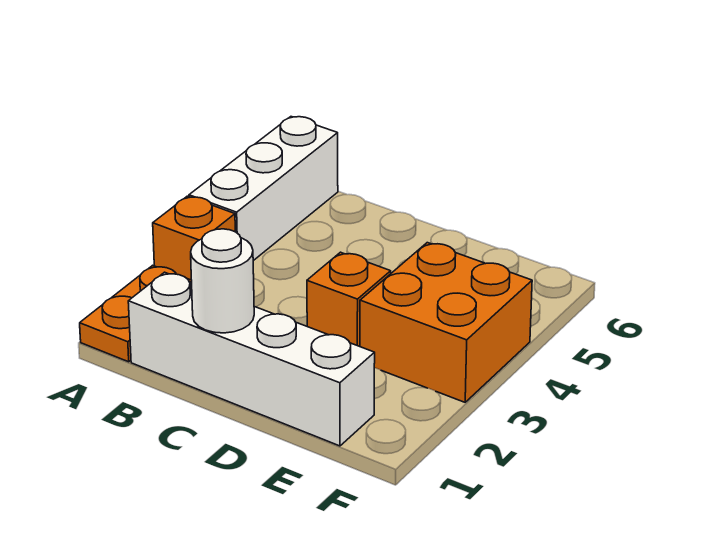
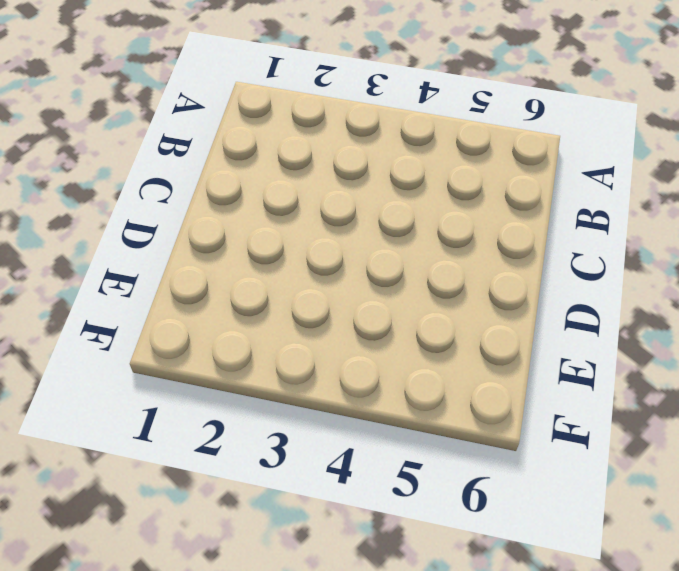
none -> orange plate A1:A2 level 1
none -> orange brick A3 level 1

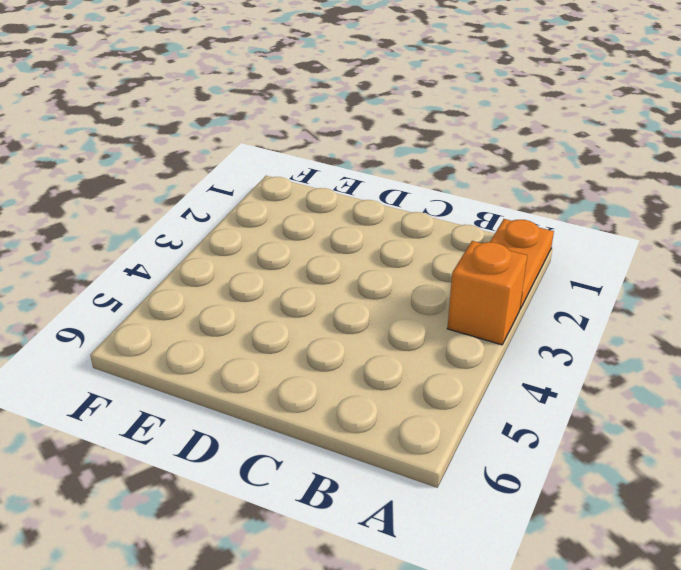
none -> white brick A4:A6 level 1
none -> white brick B1:E1 level 1

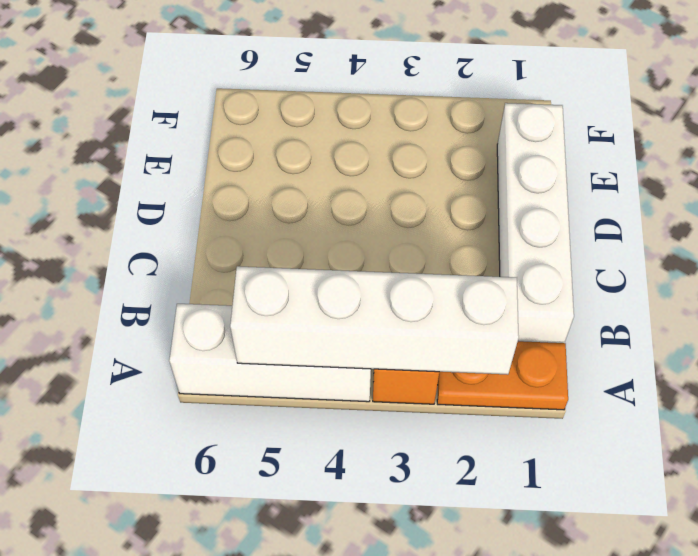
white brick A2:A5 level 2 -> none
none -> orange brick D3 level 1
none -> orange brick E3:F4 level 1

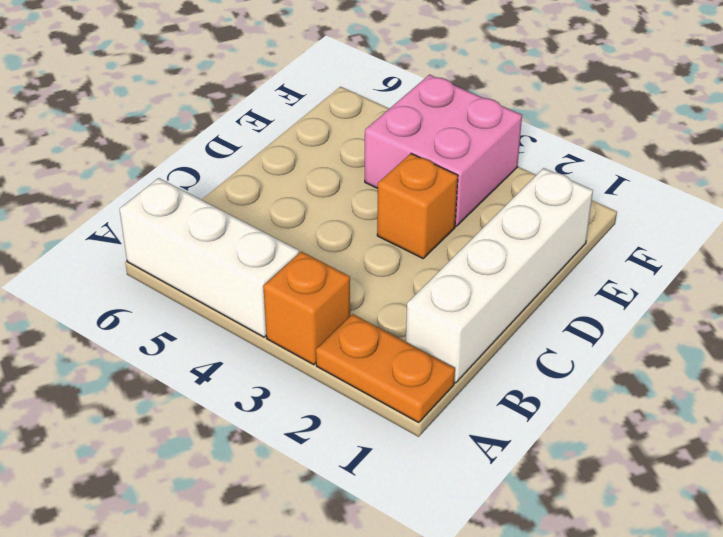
pink brick E3:F4 level 1 -> orange brick E3:F4 level 1
none -> white round brick C1 level 2

